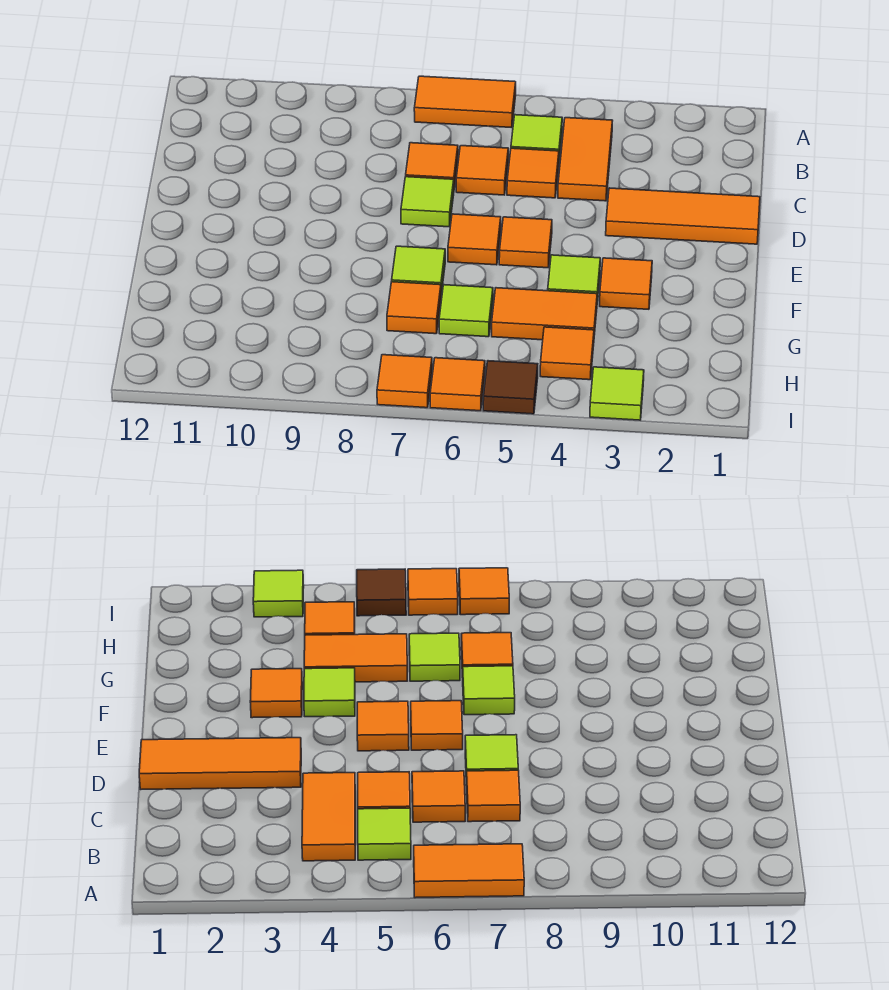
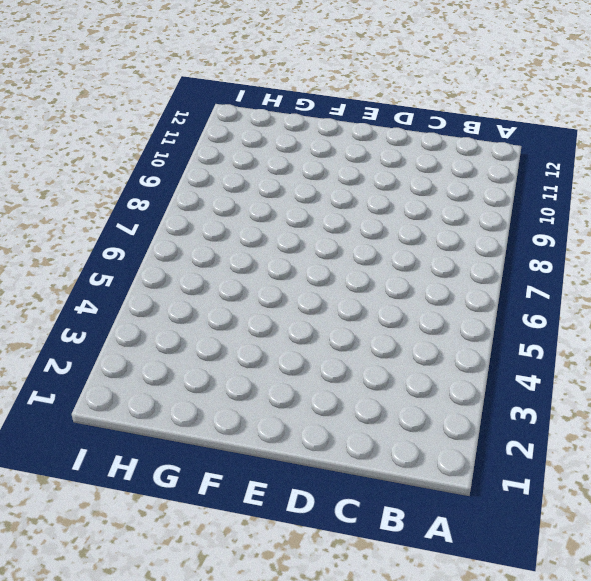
none -> orange tile A6:A7 level 1
none -> orange tile B4:C4 level 1
none -> lime tile B5 level 1

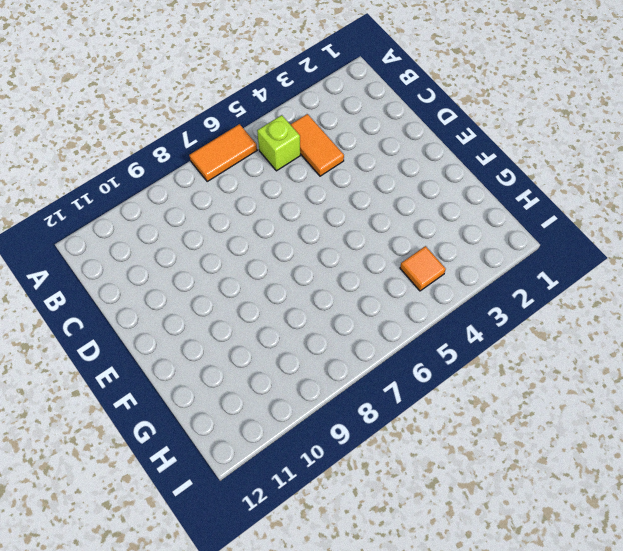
lime brick B5 level 1 -> lime tile B5 level 1
none -> orange tile C5 level 1
none -> orange tile C6 level 1
none -> orange tile C7 level 1

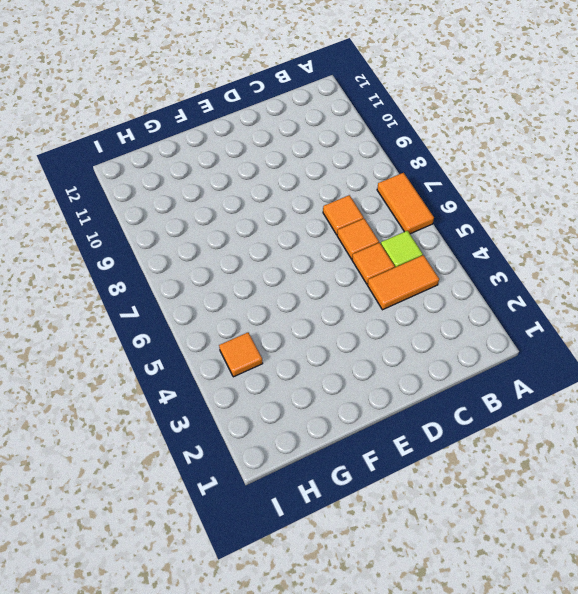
none -> orange tile D1:D3 level 1
none -> lime tile D7 level 1
none -> orange tile E5 level 1

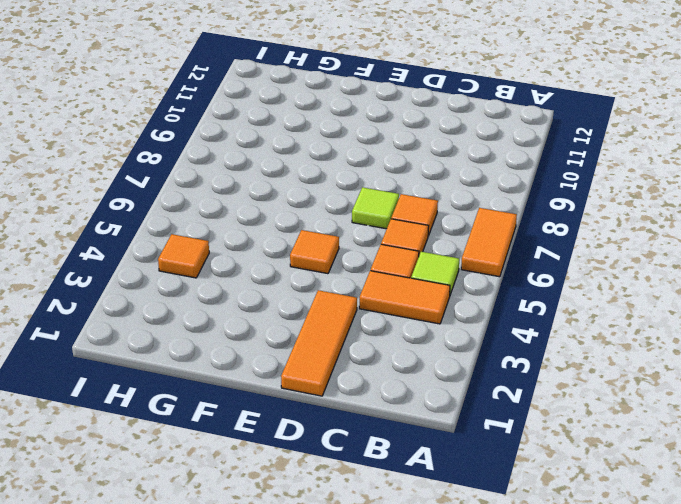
none -> orange tile E6 level 1
none -> orange tile F3 level 1
none -> lime tile F4 level 1

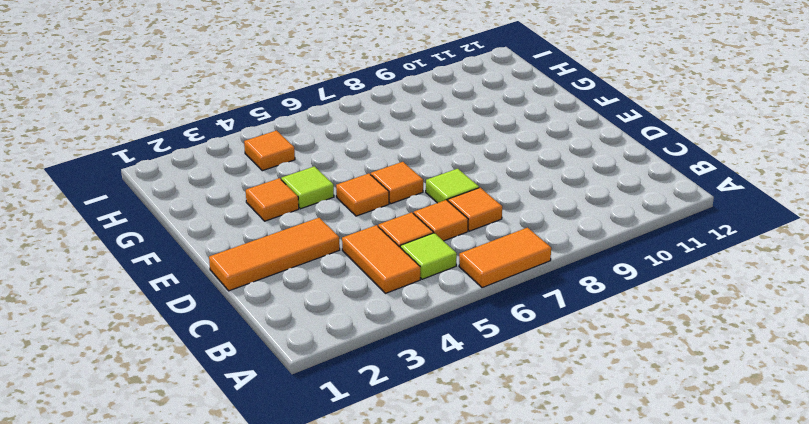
none -> lime tile F7 level 1
none -> orange tile G4:G5 level 1
none -> lime tile G6 level 1

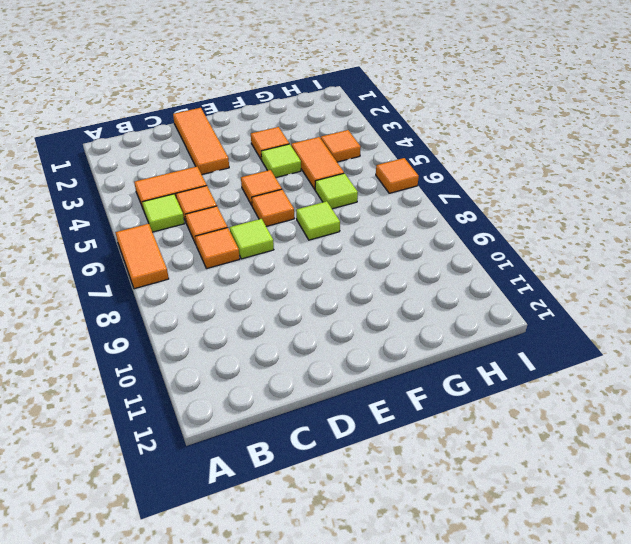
none -> orange tile G7 level 1
none -> lime tile I3 level 1
none -> brown tile I5 level 1

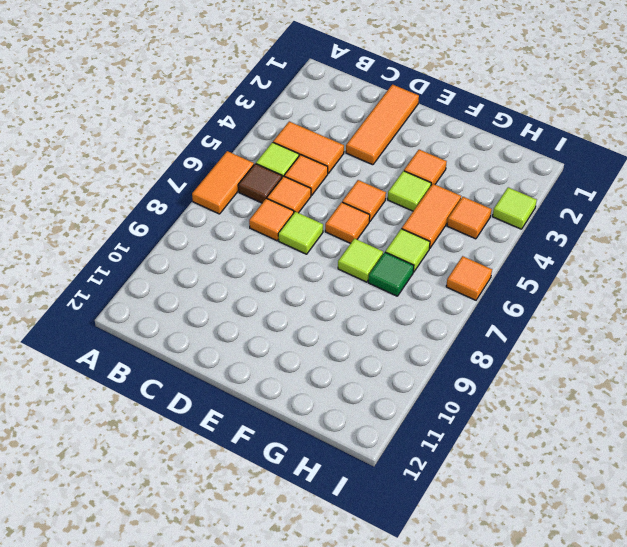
brown tile B6 level 1 -> brown tile I5 level 1
green tile G7 level 1 -> orange tile G7 level 1
none -> orange tile I7 level 1

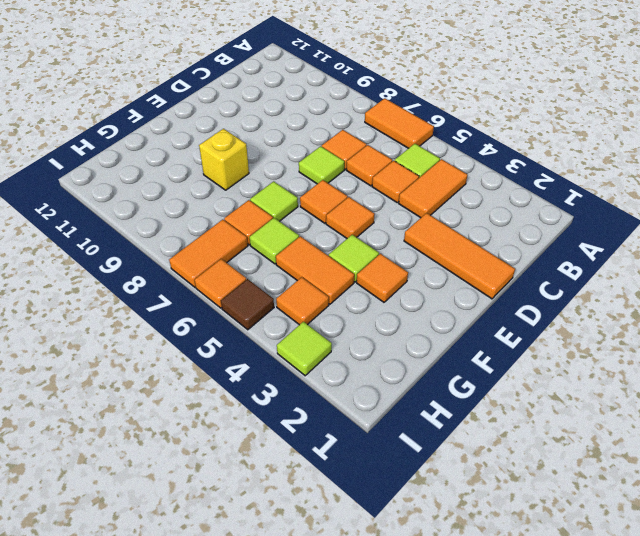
yellow brick F9 level 1 -> none
orange tile H7:I7 level 1 -> orange tile I7 level 1

